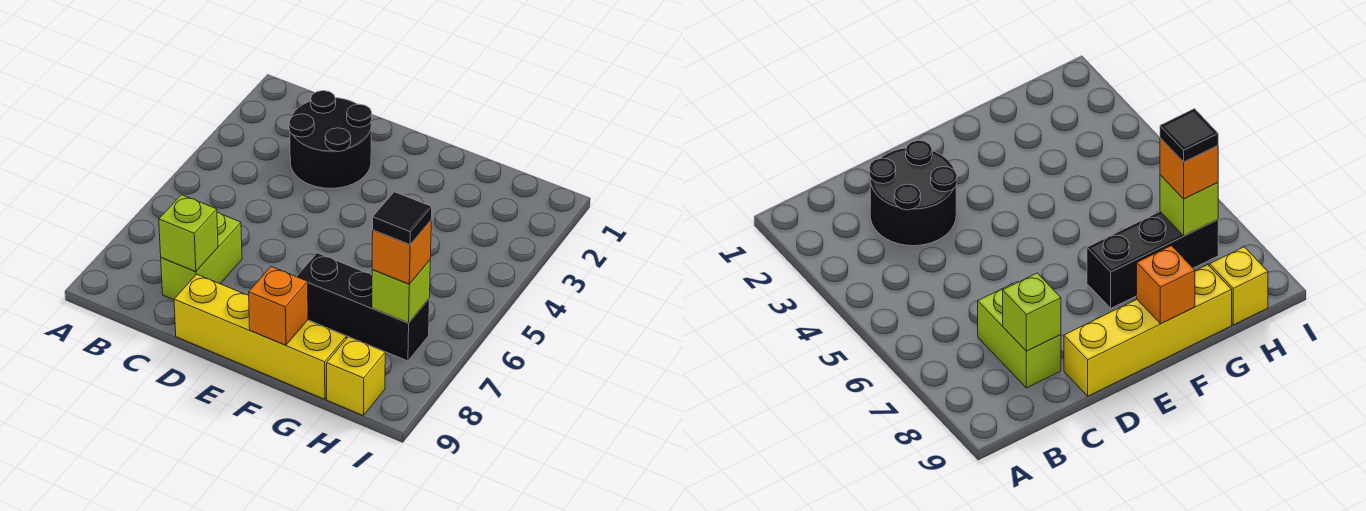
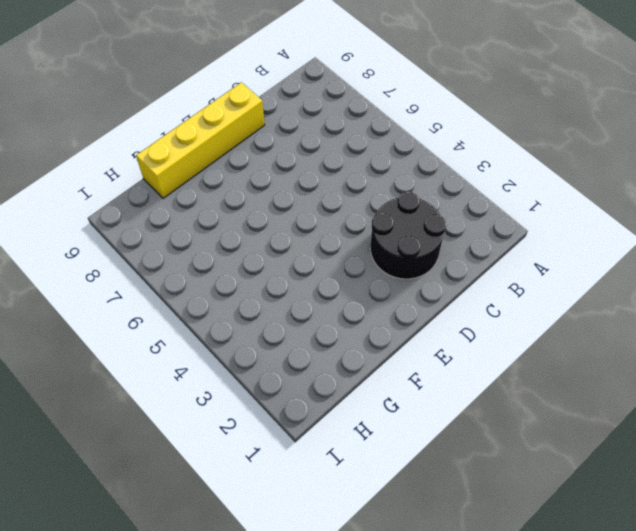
none -> lime brick C7:C8 level 1
none -> black brick F7:H7 level 1

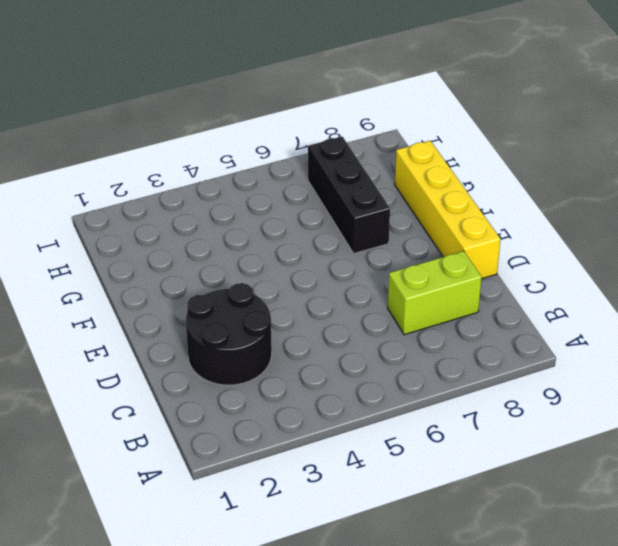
none -> yellow brick H9 level 1
none -> lime brick C8 level 2

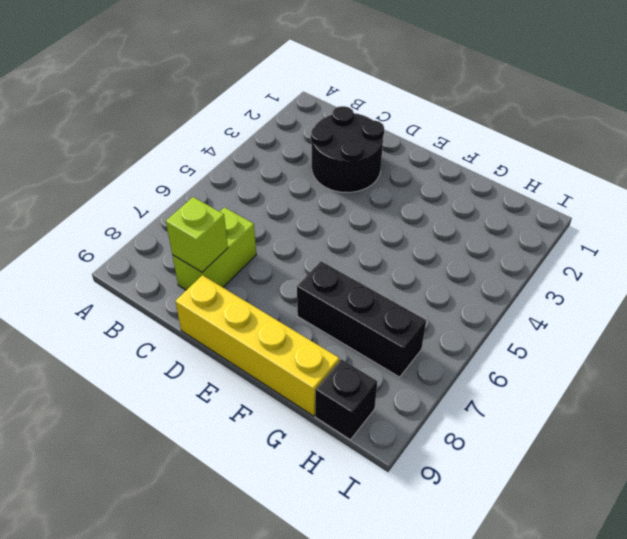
black brick H9 level 1 -> yellow brick H9 level 1
none -> orange brick F9 level 2
none -> lime brick H7 level 2

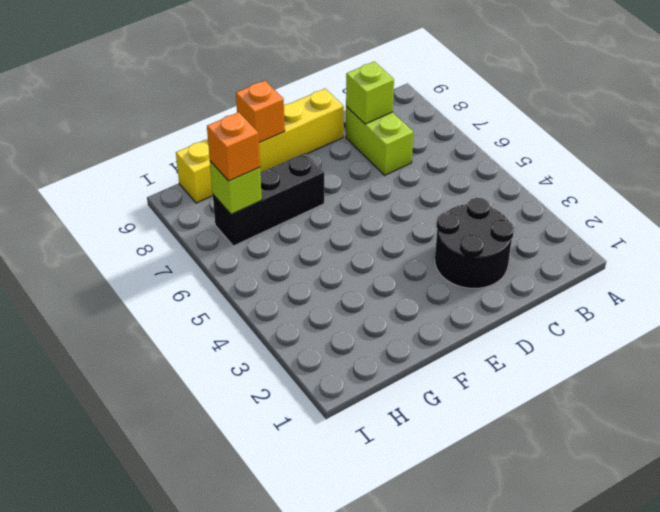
none -> black tile H7 level 4

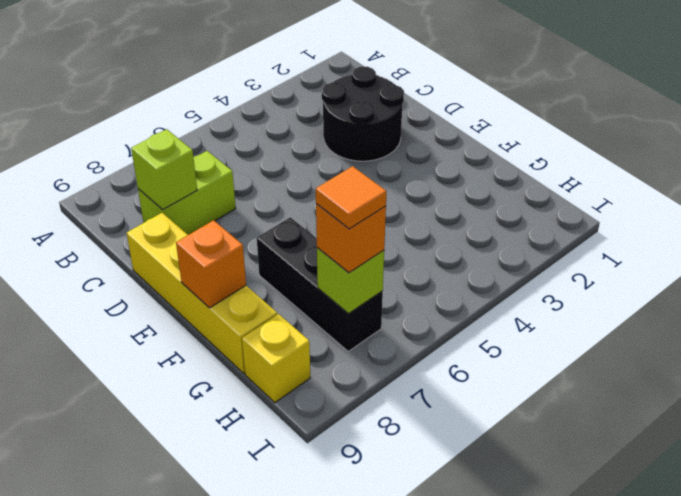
orange tile H7 level 4 -> black tile H7 level 4

